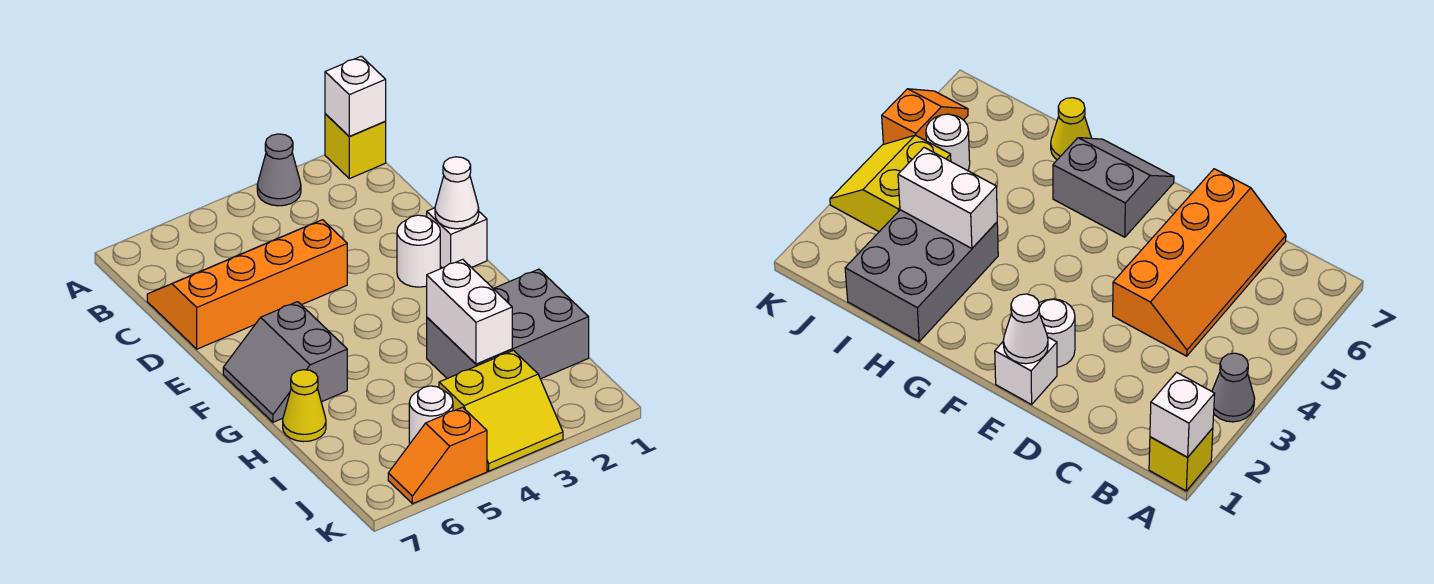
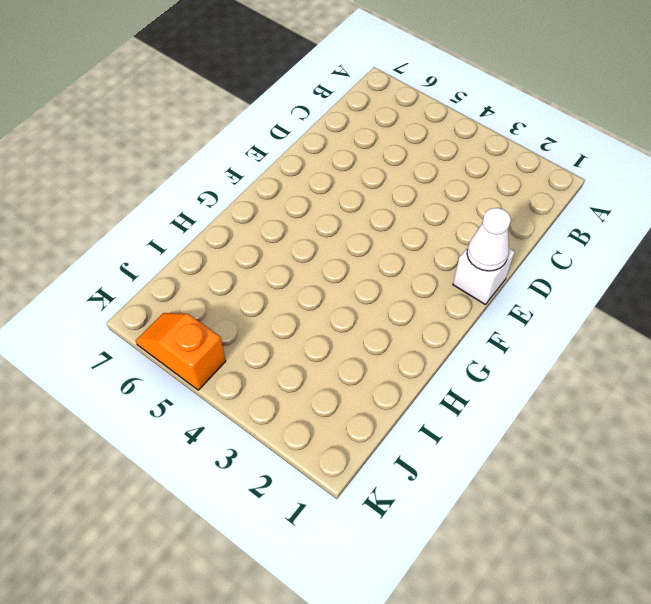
none -> yellow brick A1 level 1
none -> grey cone A3 level 1
none -> orange slope C4:D7 level 1 top D

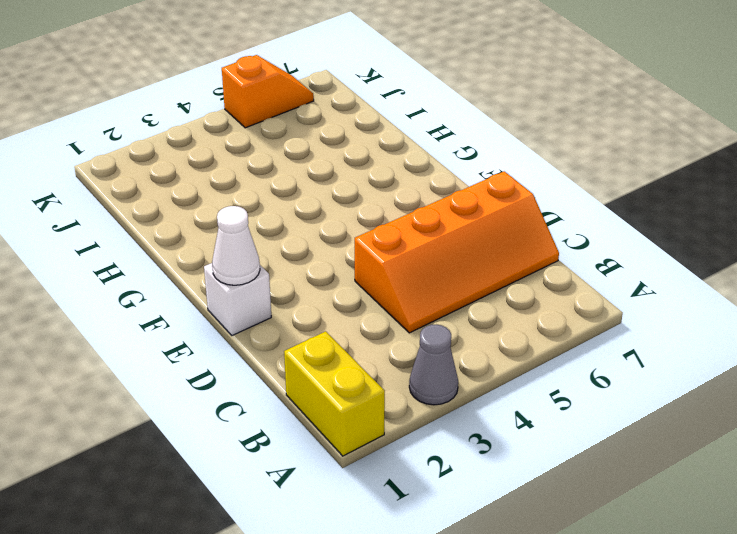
yellow brick A1:B1 level 1 -> yellow brick A1 level 1
none -> white round brick E2 level 1
none -> grey slope F6:G7 level 1 top 6
none -> grey brick H1:I3 level 1

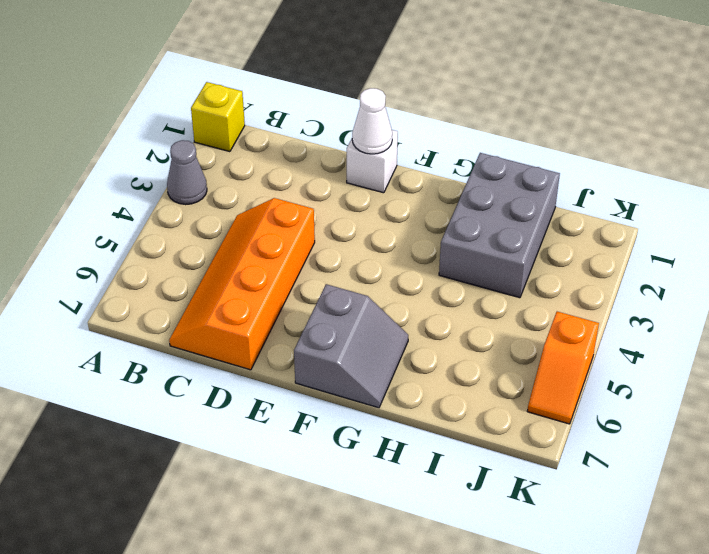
grey slope F6:G7 level 1 top F -> grey slope F6:G7 level 1 top 6
none -> white round brick E2 level 1
none -> yellow cone H7 level 1
none -> yellow slope J3:K4 level 1 top J

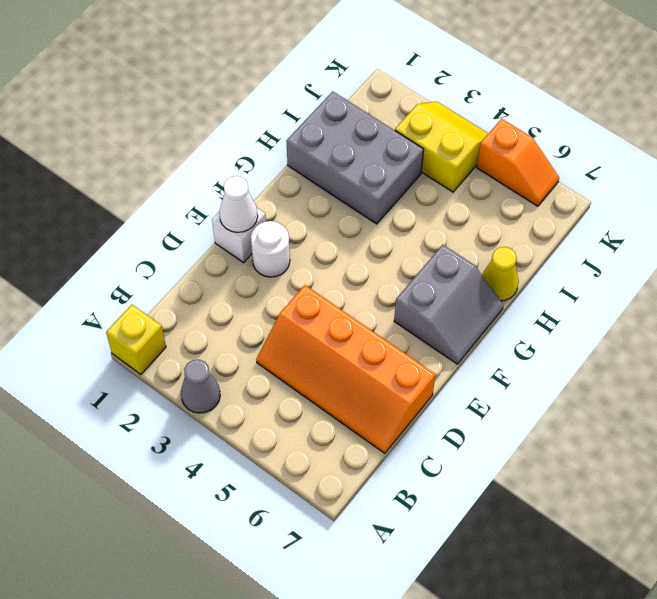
none -> white round brick J5 level 1
none -> white brick A1 level 2
none -> white brick H3:I3 level 2

